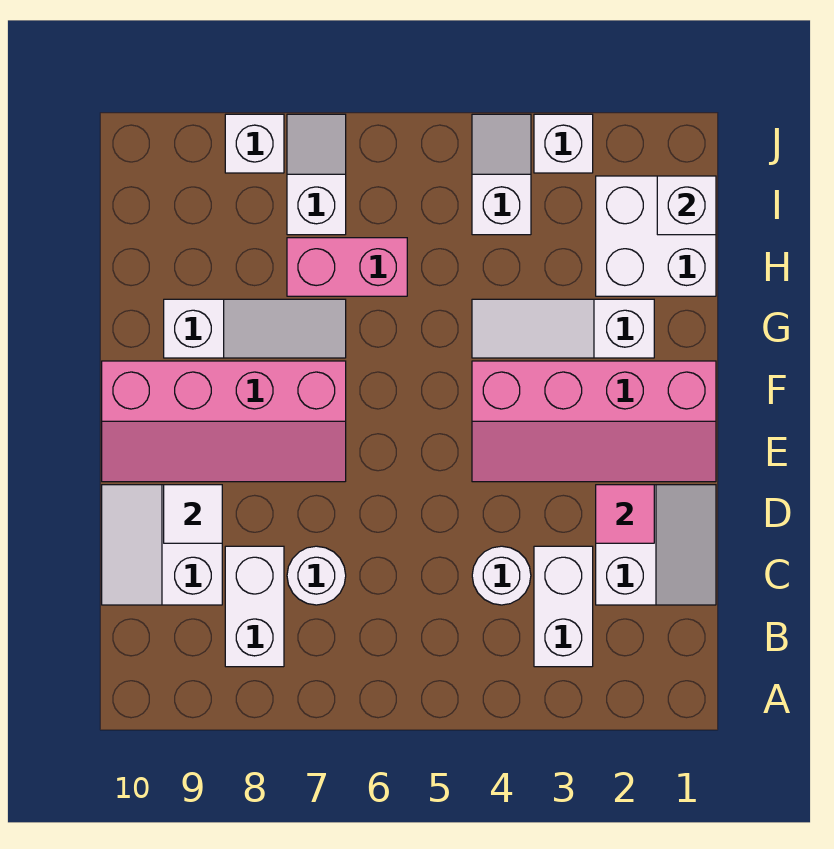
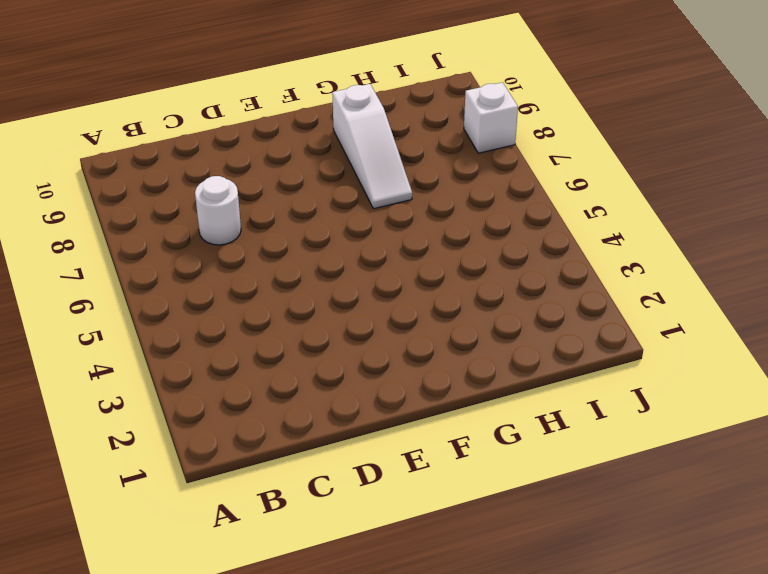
none -> white brick B3:C3 level 1
none -> white brick B8:C8 level 1
none -> white slope C1:D2 level 1 top 2

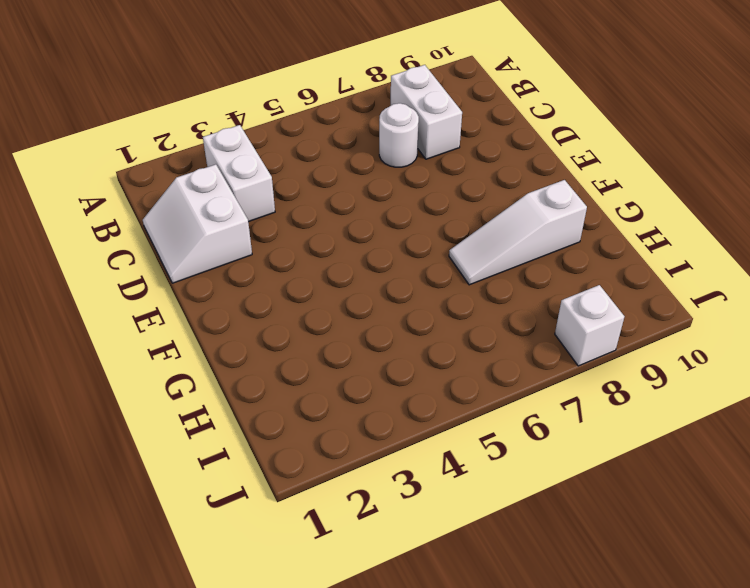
none -> white round brick C4 level 1
none -> white slope C9:D10 level 1 top 9
none -> pink slope E1:F4 level 1 top F

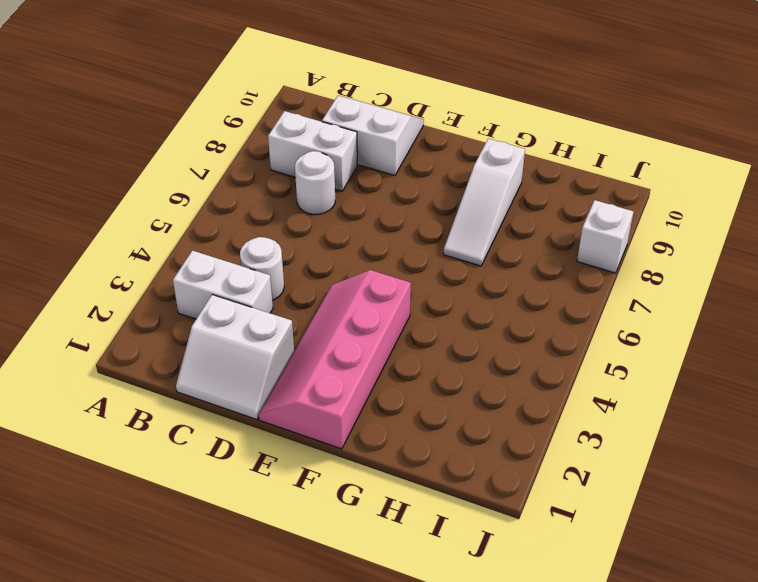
none -> pink slope E7:F10 level 1 top F
none -> white slope G2:G4 level 1 top 2
none -> white brick H1:I2 level 1

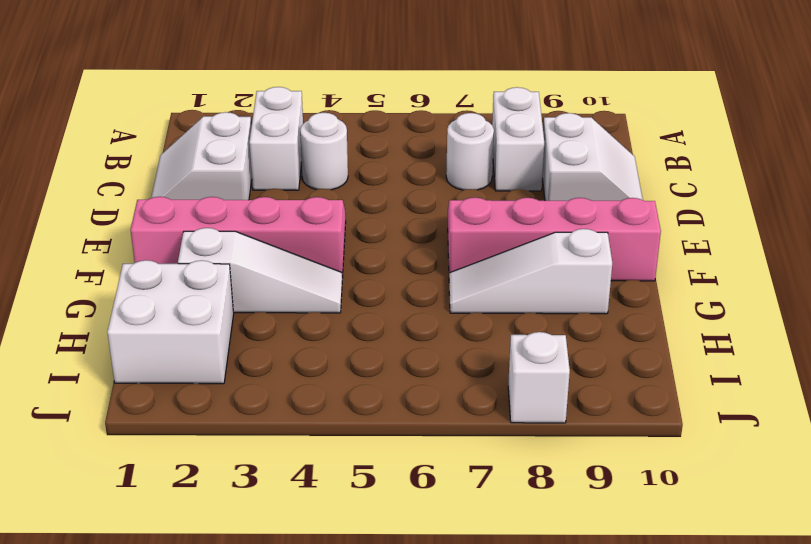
none -> pink brick H6:H7 level 1
none -> white slope I4:J4 level 1 top I
none -> white slope I7:J7 level 1 top I

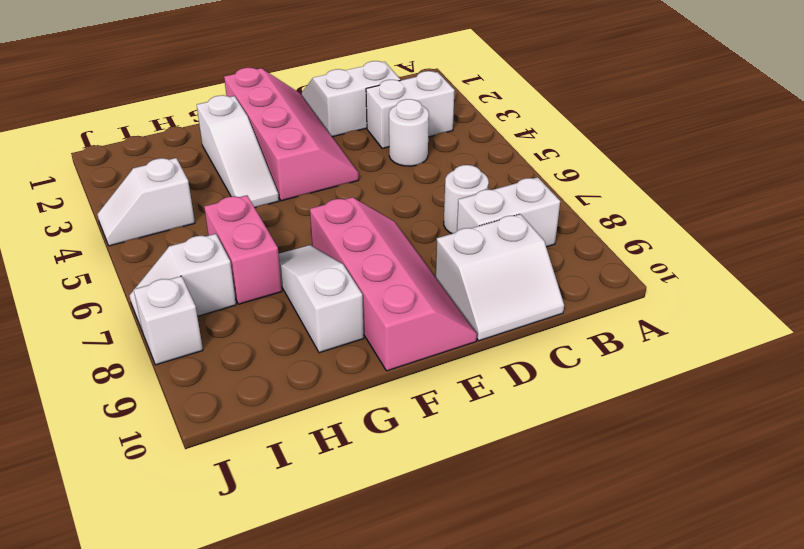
none -> white brick H1:I2 level 1
none -> white brick J3 level 1
none -> pink tile D2 level 2

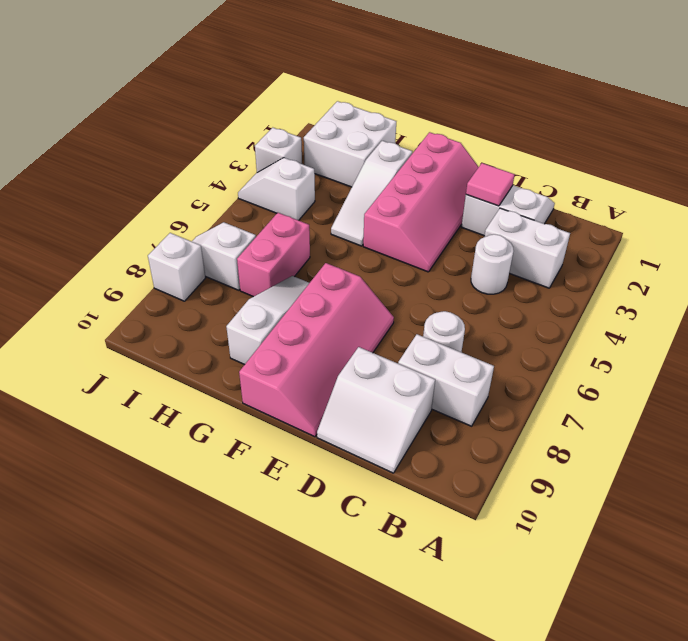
none -> white tile D9 level 2
none -> white brick I1 level 2

